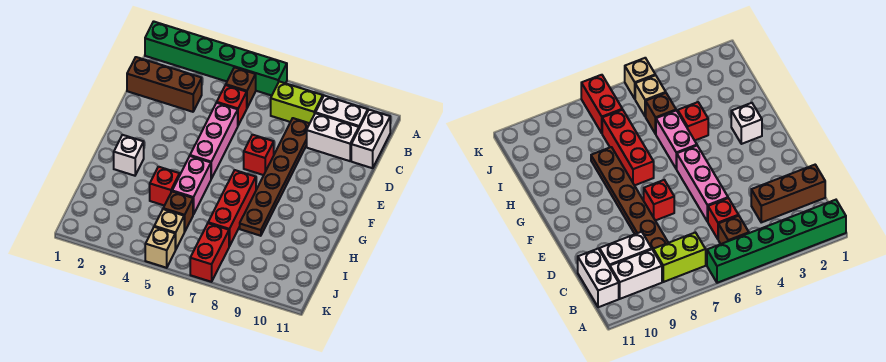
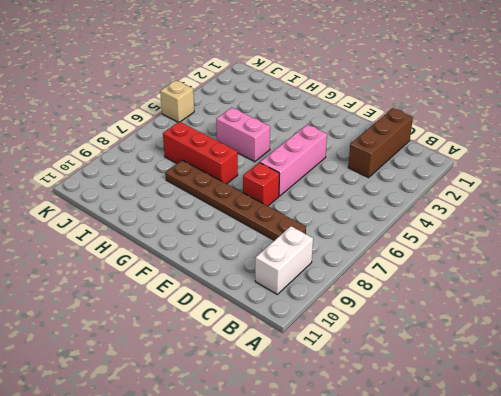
pink brick E4:E6 level 1 -> pink brick D5:F5 level 1
none -> green brick A1:A6 level 1
none -> brown brick B5 level 1
none -> lime brick B7:B8 level 1

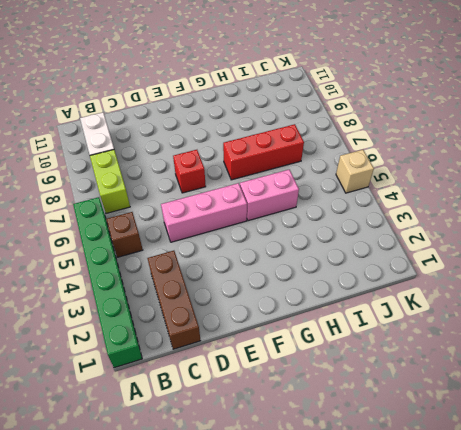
none -> white brick B11:C11 level 1
none -> red brick C5 level 1
none -> brown plate C8:H8 level 1

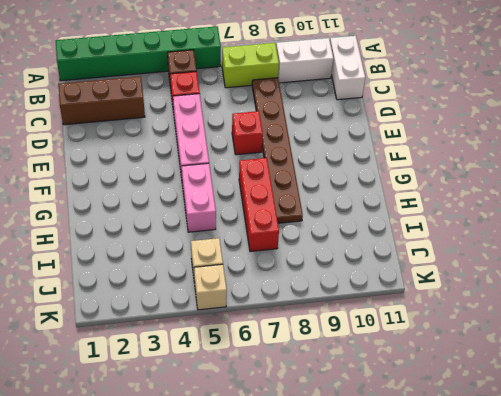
none -> white brick C9:C10 level 1
none -> white brick G2 level 1
none -> red brick H4 level 1

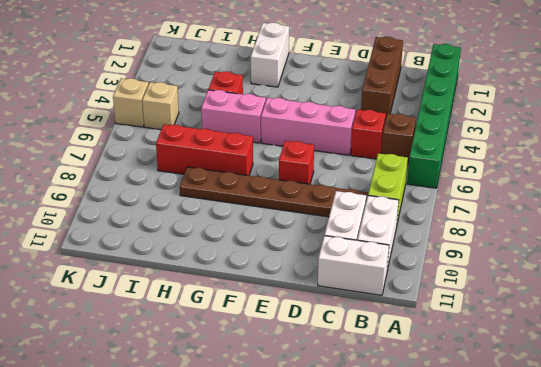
white brick G1:G2 level 1 -> white brick G2 level 1
none -> brown brick I5 level 1
none -> red brick J7:K7 level 1

